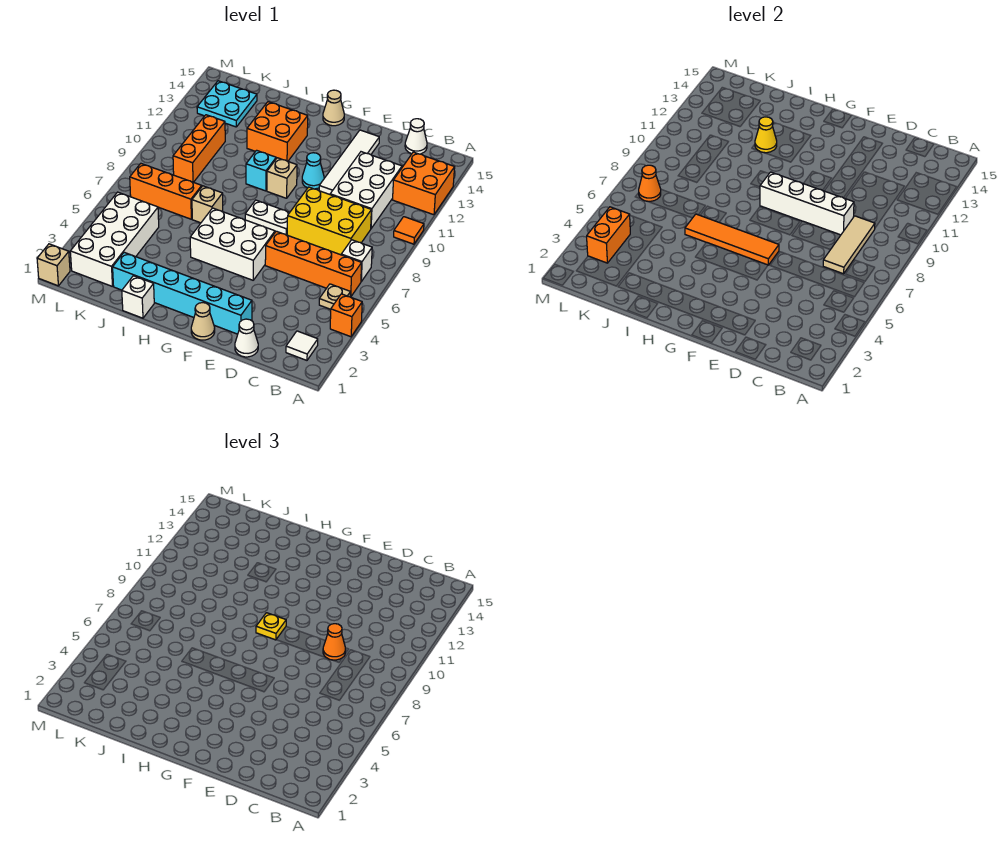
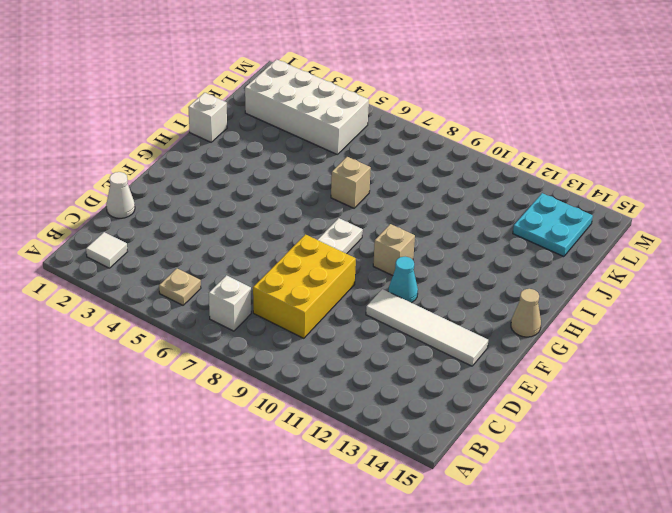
none -> orange brick A4 level 1
none -> orange tile A10 level 1
none -> orange brick A12:B13 level 1
none -> orange brick B6:E6 level 1

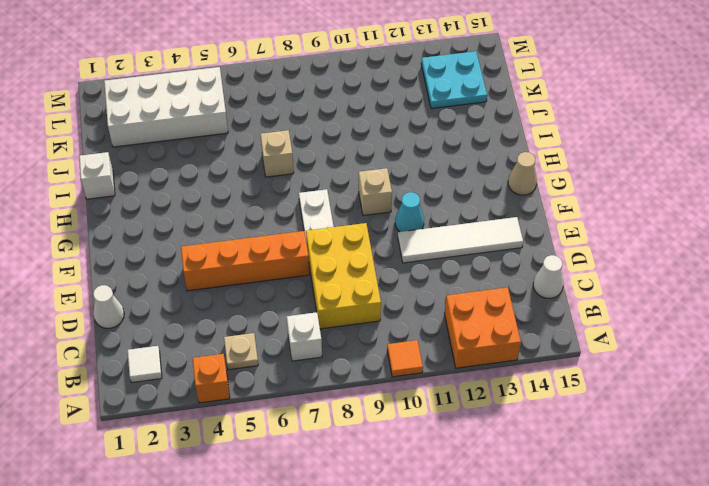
orange brick E4:E7 level 1 -> orange brick B6:E6 level 1
none -> white brick C10:D12 level 1
none -> cyan brick E2:J2 level 1
none -> tan cone F1 level 1
none -> white brick F5:H6 level 1

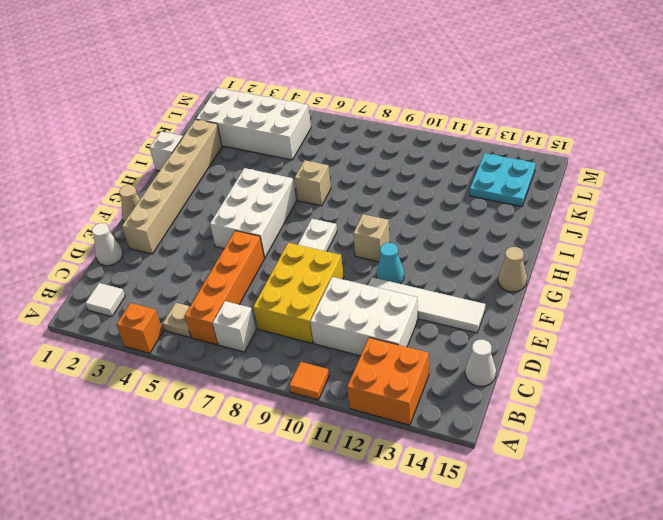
tan brick E2:J2 level 1 -> cyan brick E2:J2 level 1
none -> cyan brick H10 level 1
none -> orange brick H12:I13 level 1
none -> orange brick J7:L7 level 1
none -> orange brick K9:K11 level 1

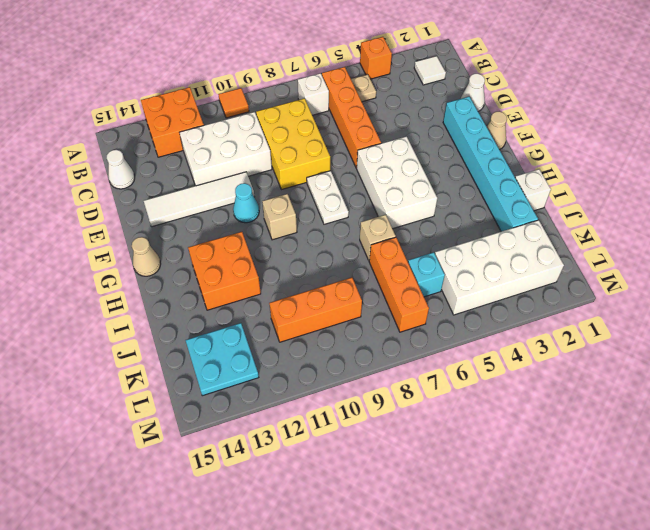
cyan brick K6 level 1 -> cyan brick H10 level 1
none -> tan brick M1 level 1
none -> tan tile C7:C9 level 2
none -> white brick D9:G9 level 2
none -> orange tile F6:I6 level 2

